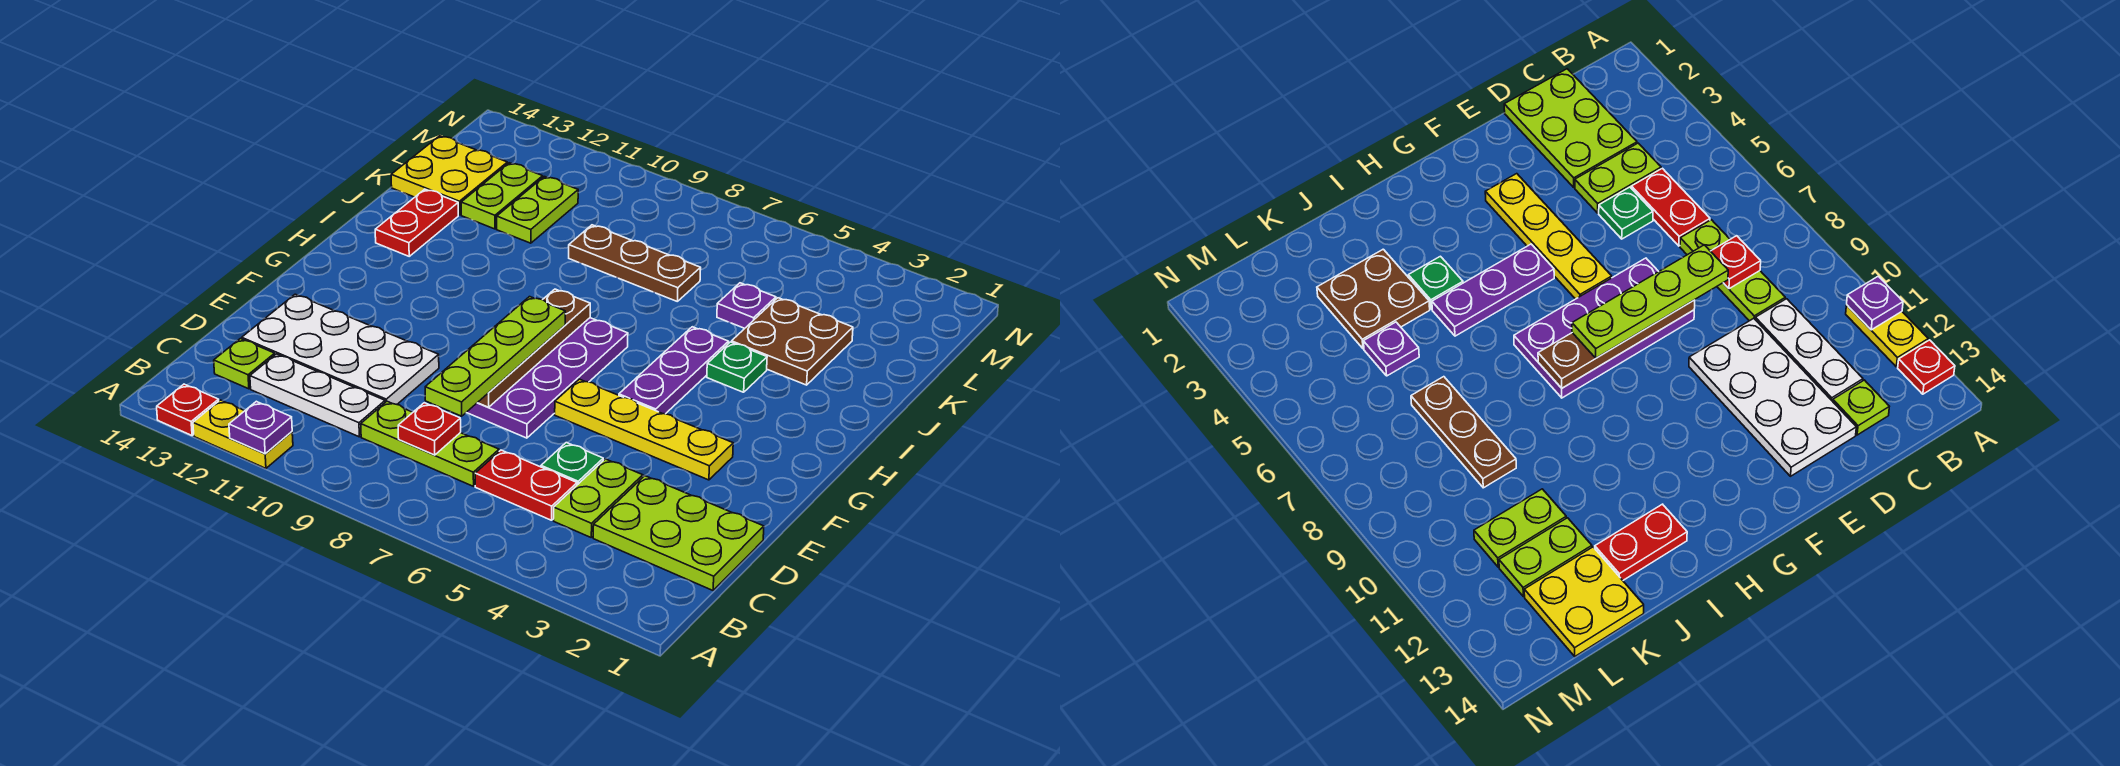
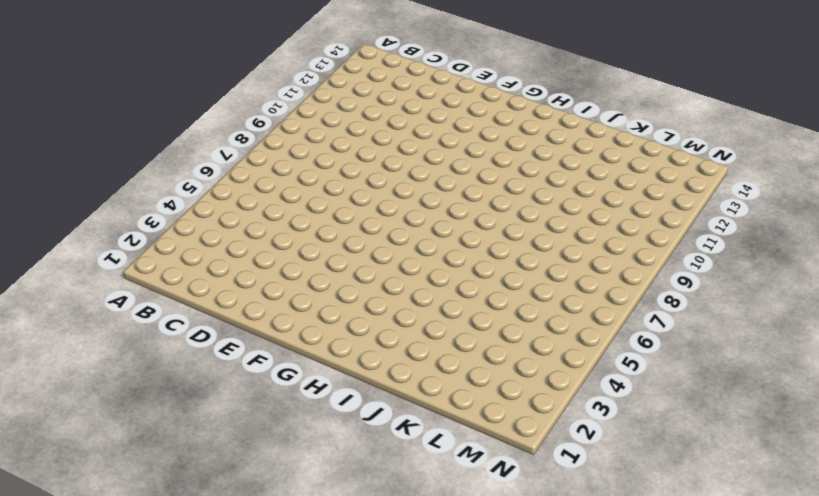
none -> yellow plate A11:A12 level 1
none -> red plate A13 level 1
none -> lime plate C1:D3 level 1

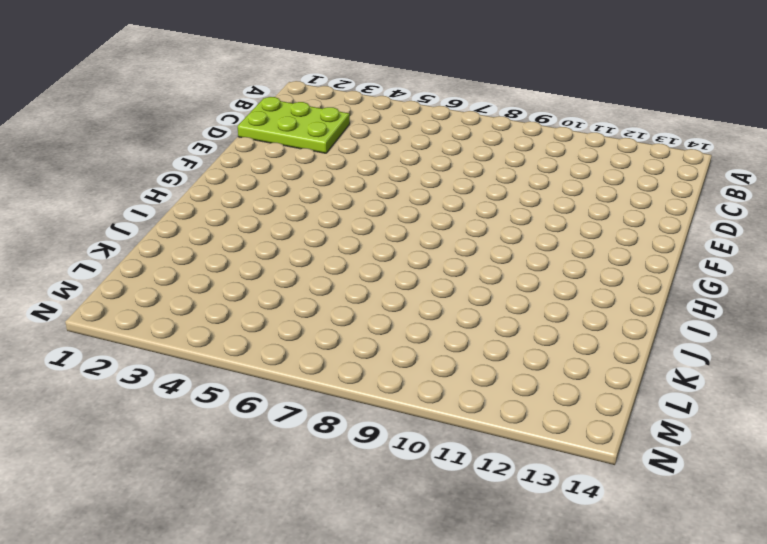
none -> yellow plate A11:A12 level 1
none -> red plate A13 level 1
none -> lime plate C4:D4 level 1

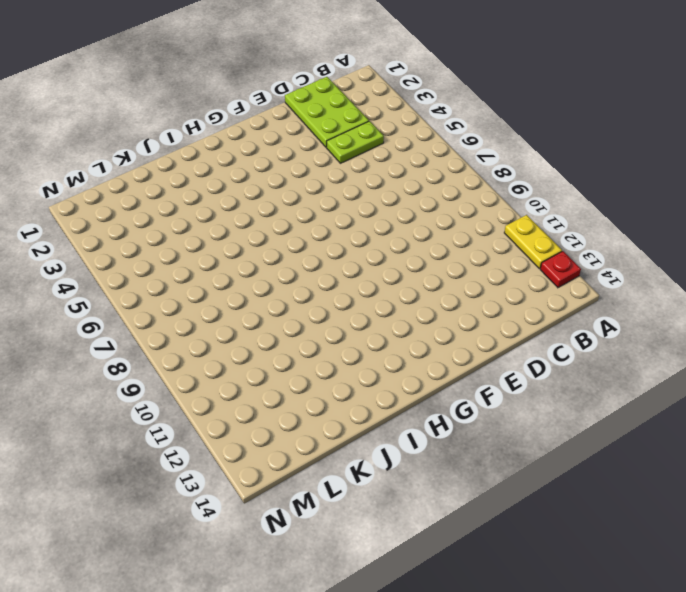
none -> red plate C5:C6 level 1
none -> lime plate C7:C9 level 1
none -> white plate C10:C12 level 1

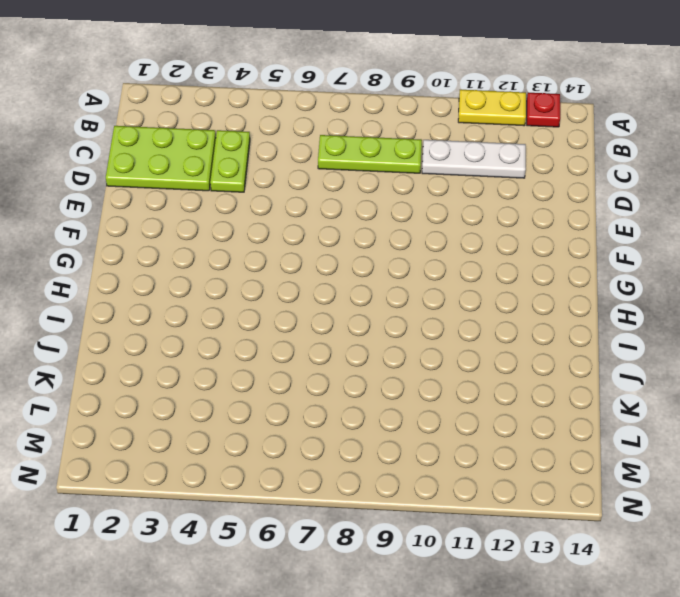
none -> red plate C5:C6 level 1
none -> lime plate C13 level 1
none -> green plate D5 level 1

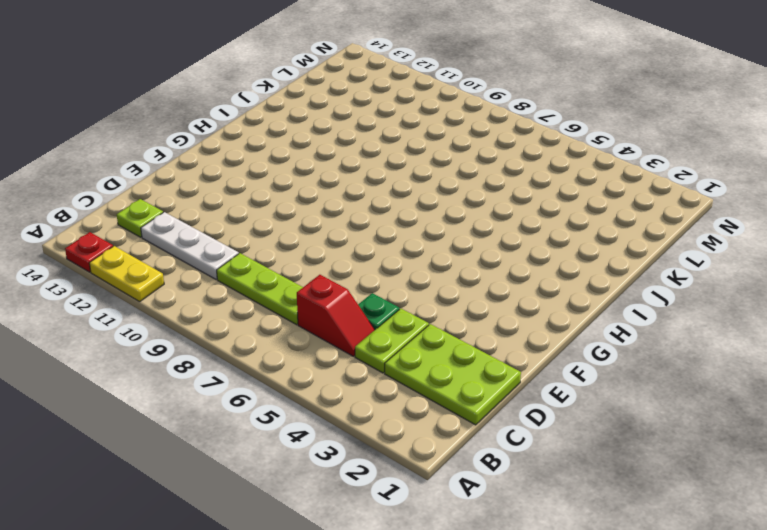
red slope C5:C6 level 1 top 6 -> red plate C5:C6 level 1
none -> white plate D10:E13 level 1
none -> purple plate E7:H8 level 1
none -> yellow plate F3:F6 level 1

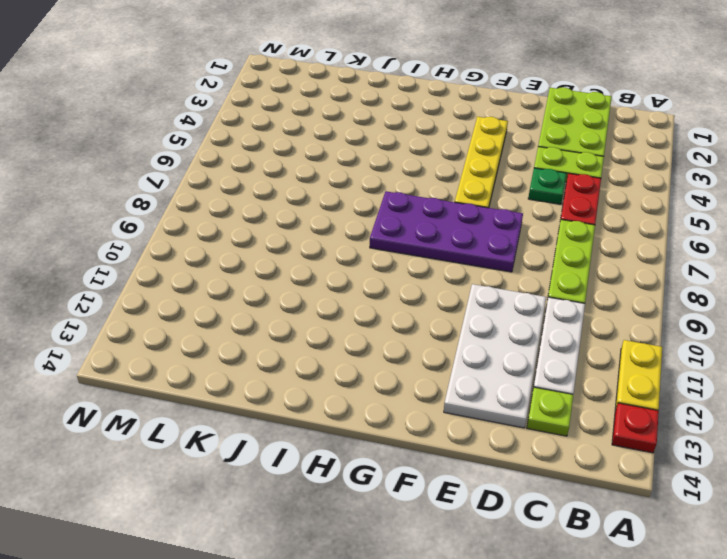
none -> purple plate G5:I5 level 1
none -> green plate I4 level 1
none -> red plate I13:J13 level 1

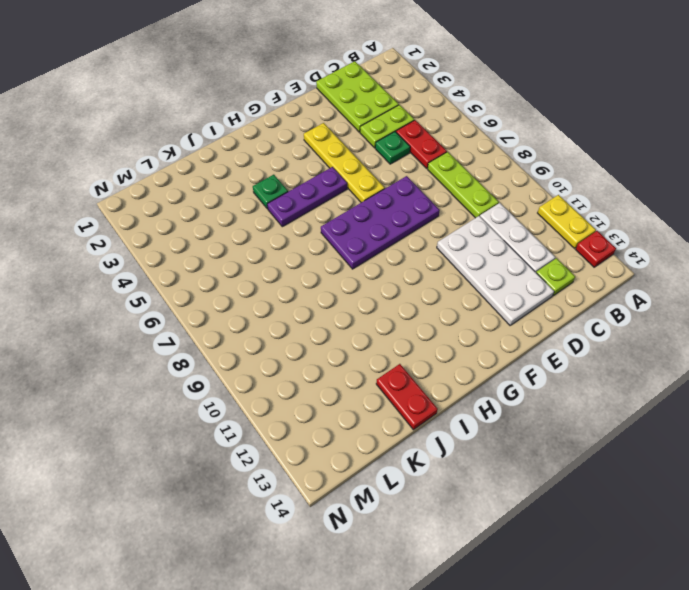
red plate J13:J14 level 1 -> red plate I13:J13 level 1
none -> brown plate J3:K4 level 1
none -> purple plate K5 level 1
none -> brown plate K7:K9 level 1

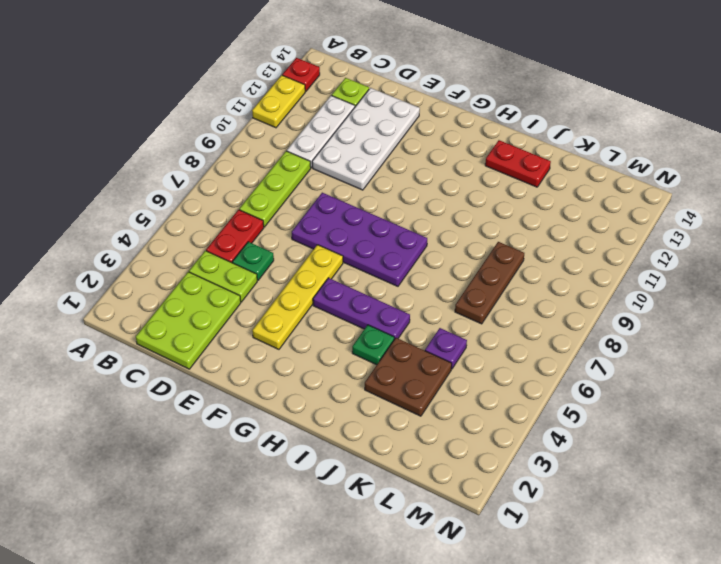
none -> lime plate K11:L11 level 1
none -> lime plate K12:L12 level 1
none -> yellow plate K13:L14 level 1

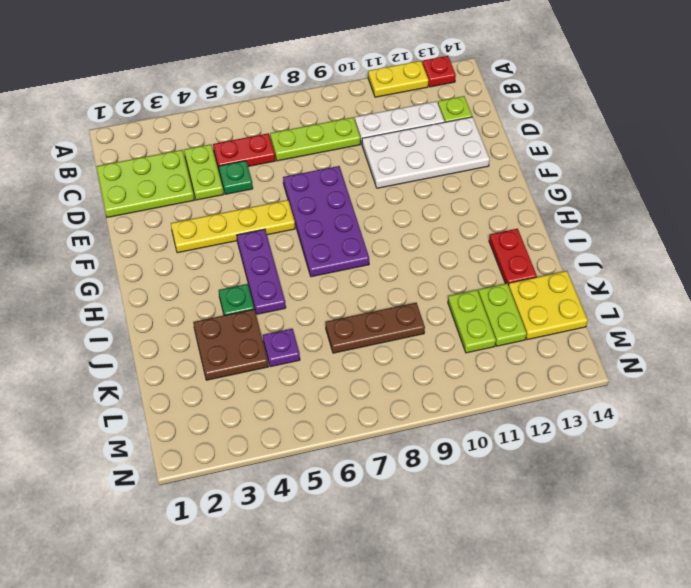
none -> purple plate A11 level 2
none -> red plate C8 level 2
none -> brown plate E8:H8 level 2

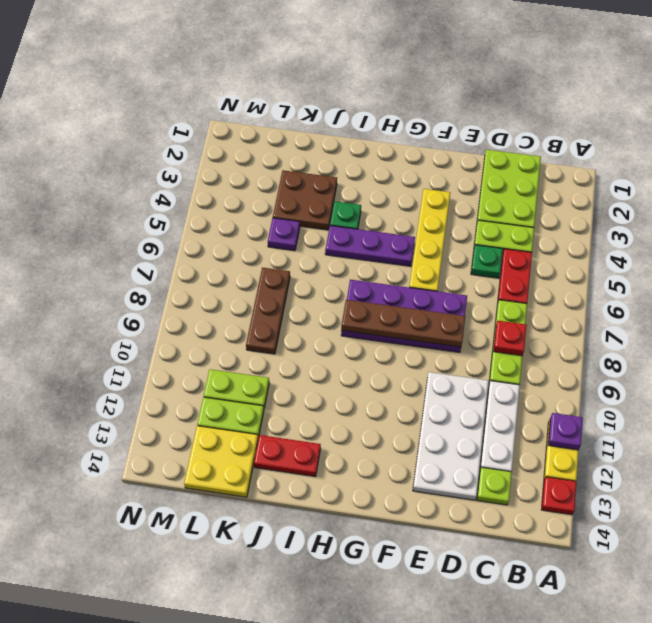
none -> lime plate D8:G8 level 3

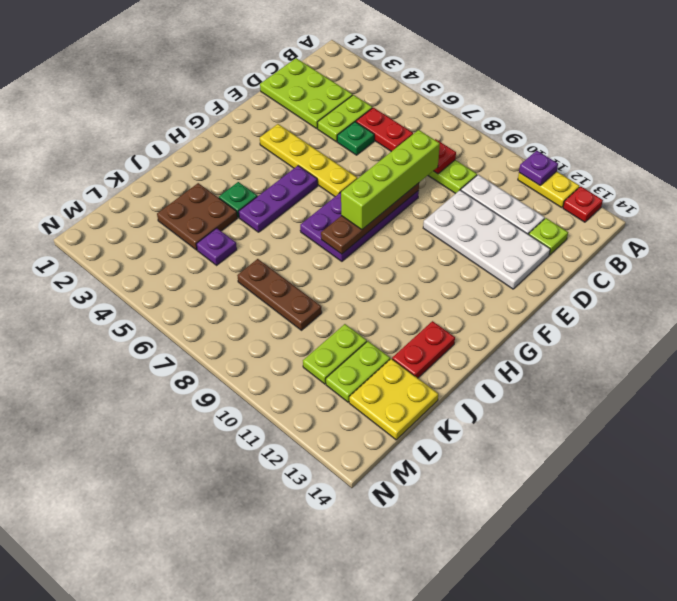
lime brick D8:G8 level 3 -> lime plate D8:G8 level 3

